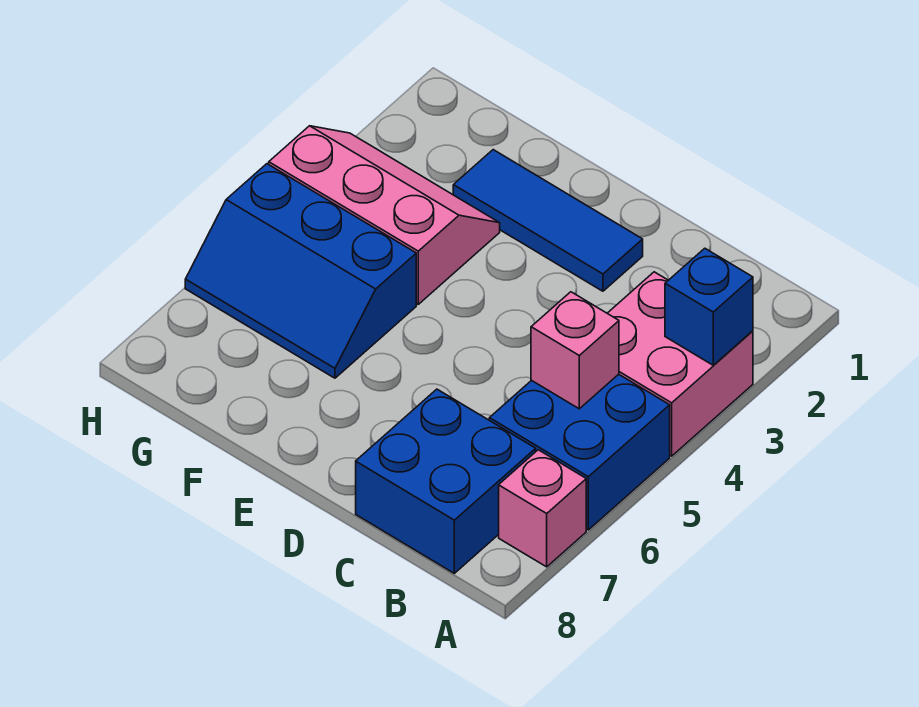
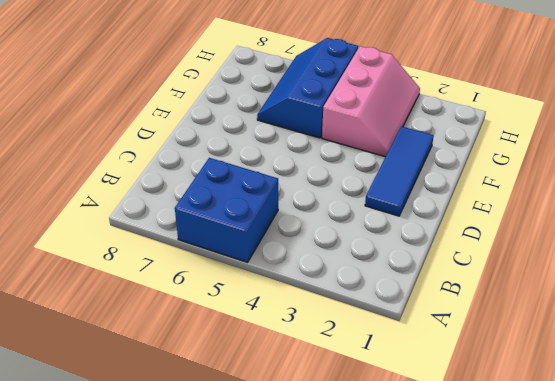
none -> pink brick A3:B4 level 1
none -> pink brick A7 level 1

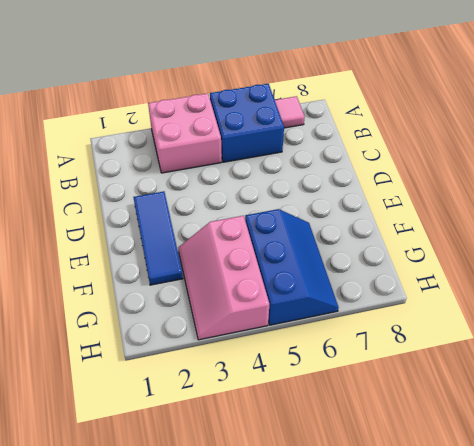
pink tile A7 level 1 -> pink brick A7 level 1
none -> blue brick B7:C8 level 1
none -> blue brick A3 level 2

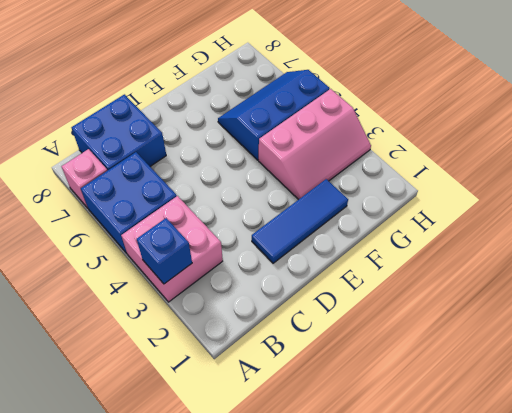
none -> pink brick B5 level 2

